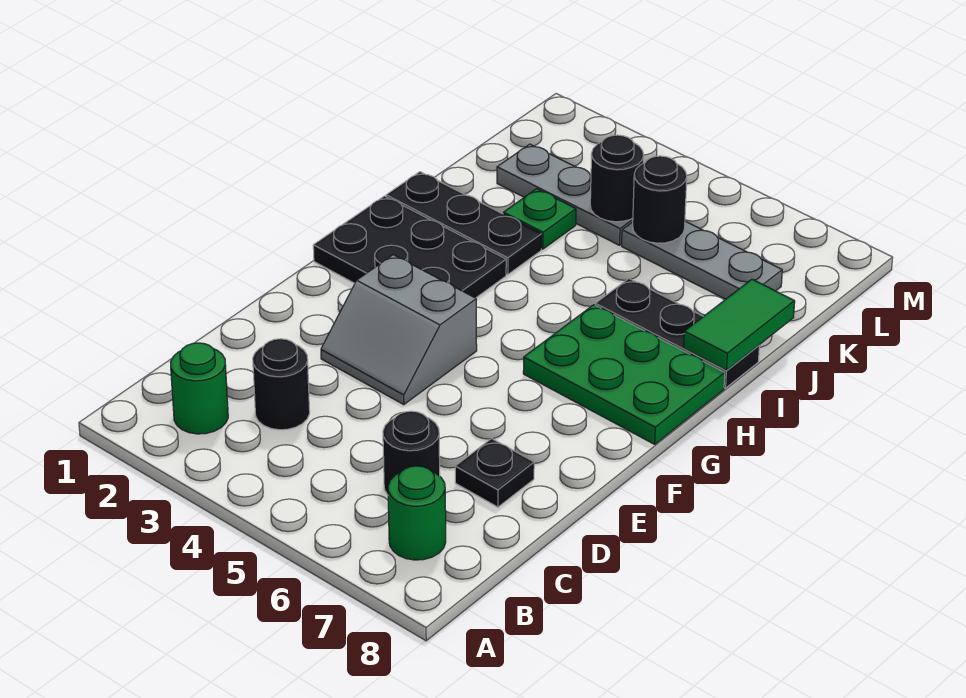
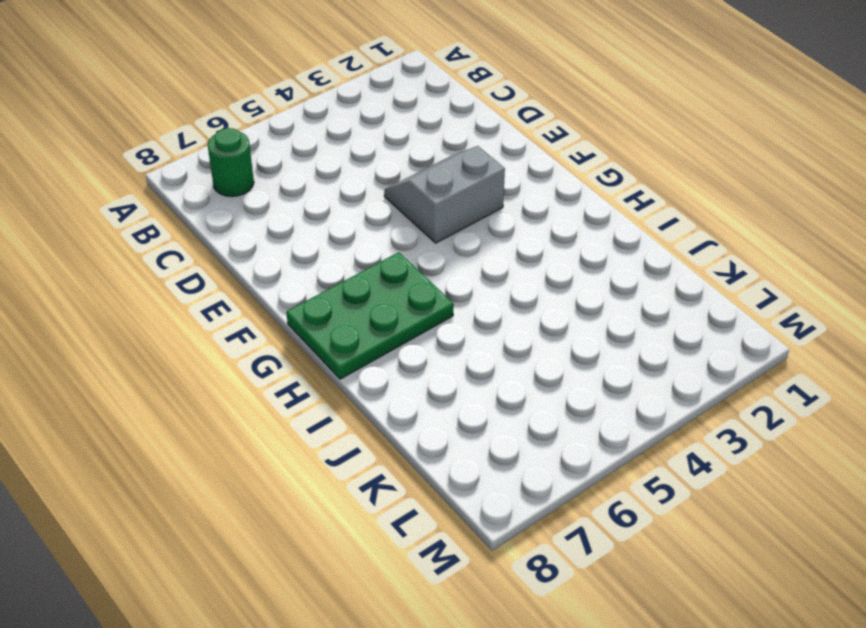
none -> green round brick B2 level 1
none -> black round brick C3 level 1
none -> black round brick C6 level 1

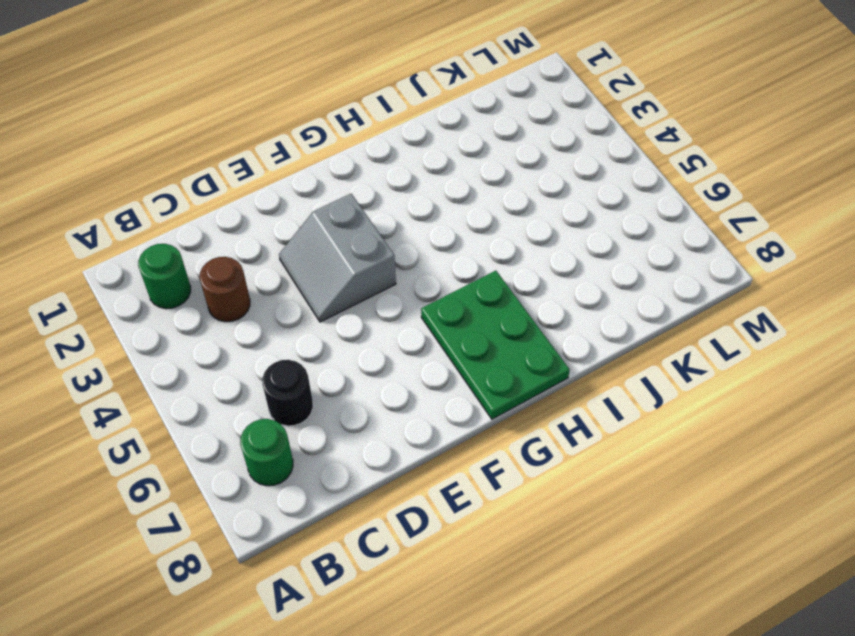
brown round brick C3 level 1 -> black round brick C3 level 1
none -> black plate D7 level 1
none -> black plate G1:H3 level 1
none -> black plate I1:I3 level 1

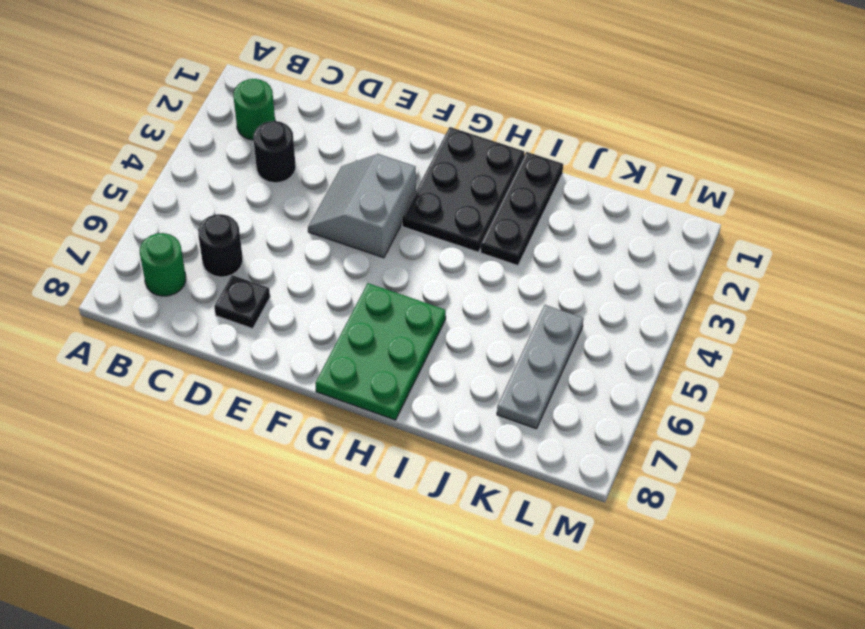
none -> black plate I6:I8 level 1
none -> green plate J3 level 1
none -> grey plate K2:K4 level 1

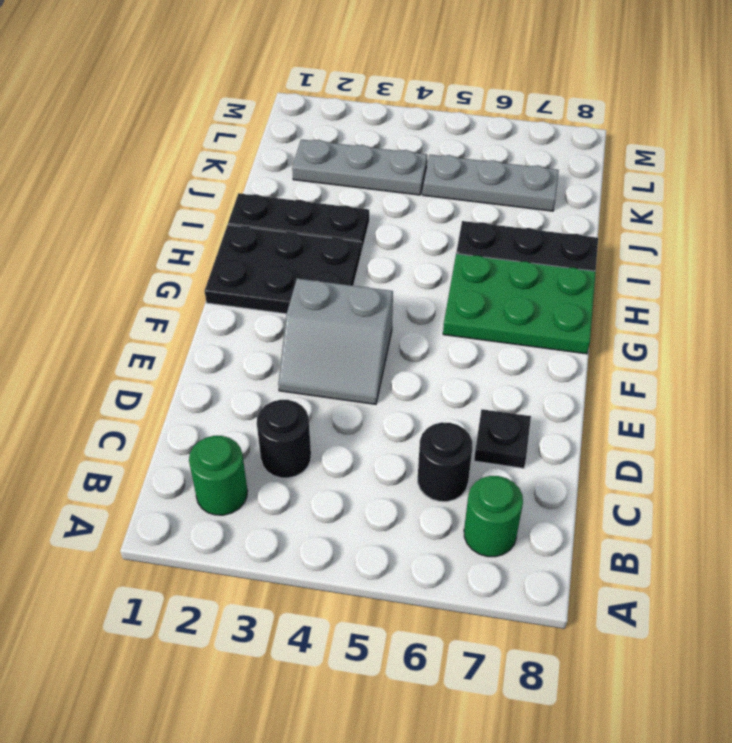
none -> green plate J3 level 1
none -> green tile I8:J8 level 2
none -> black round brick K4 level 2

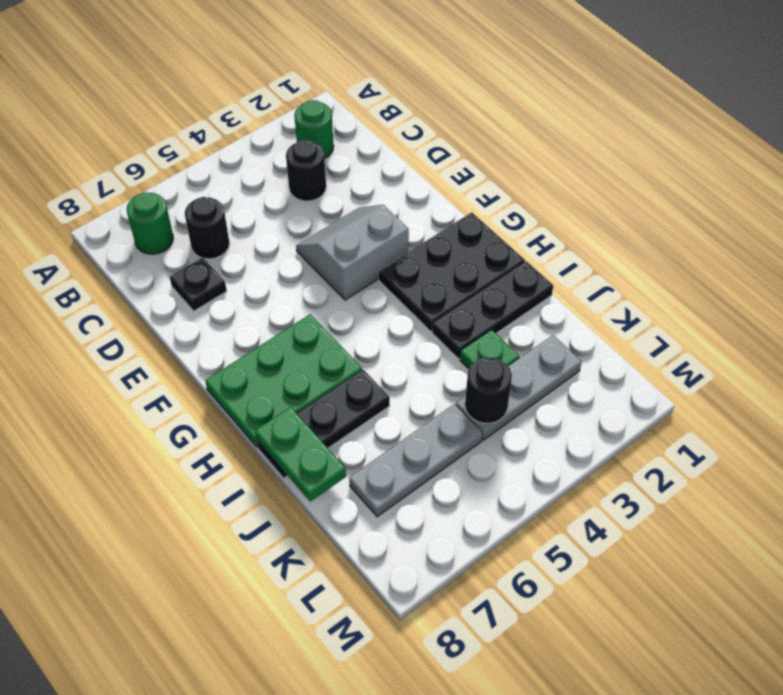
green plate I8:J8 level 2 -> green tile I8:J8 level 2
none -> black round brick K5 level 2

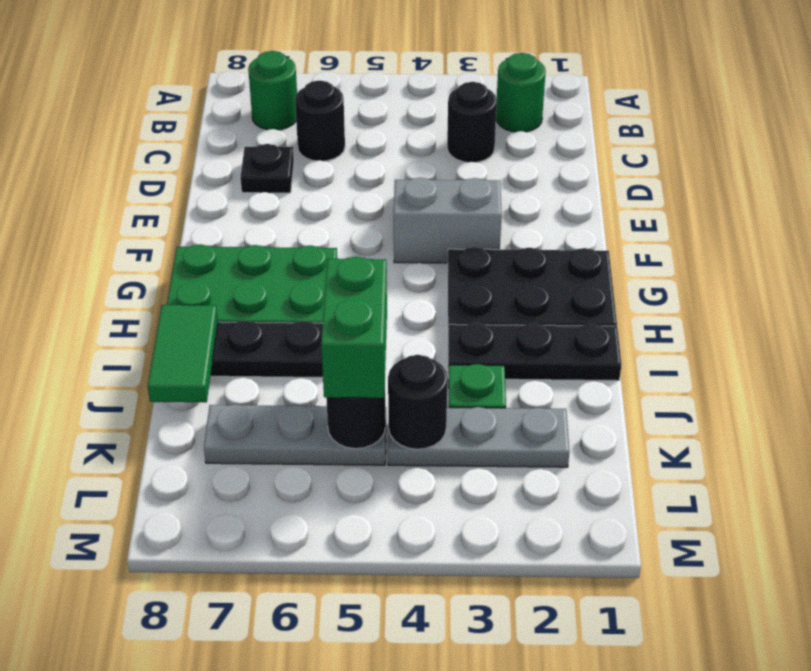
green brick J5:K5 level 3 -> none

